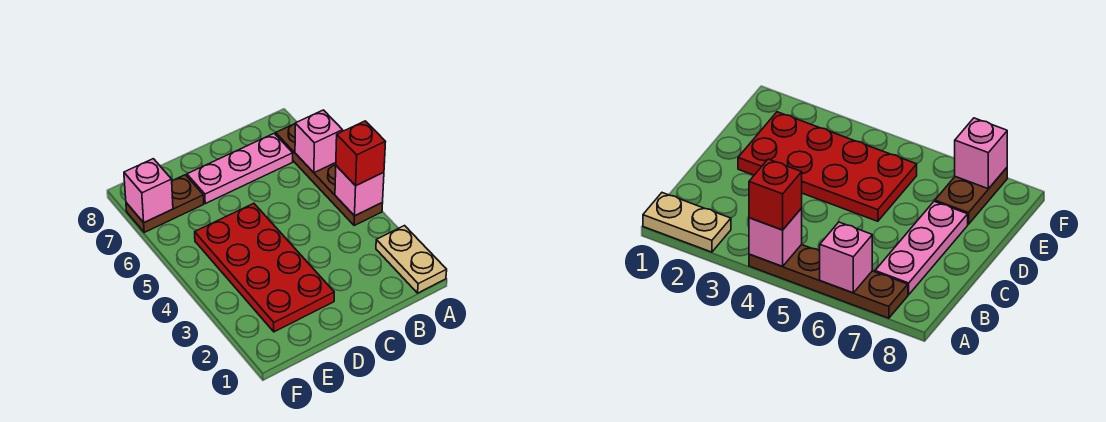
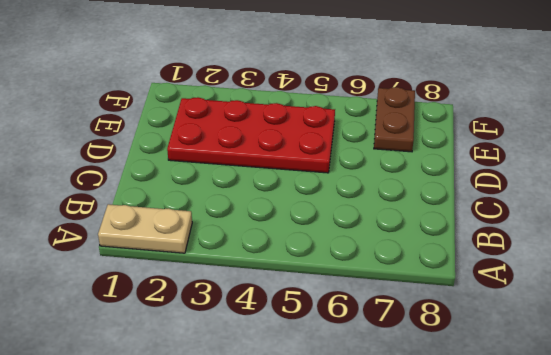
none -> brown plate A4:A7 level 1
none -> pink plate B7:D7 level 1

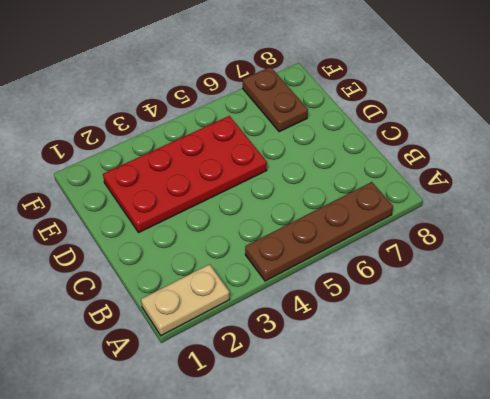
none -> pink plate B7:D7 level 1
none -> pink brick A4 level 2

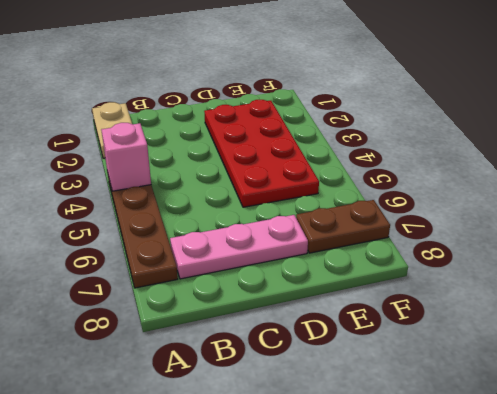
none -> pink brick A6 level 2
none -> pink brick F7 level 2

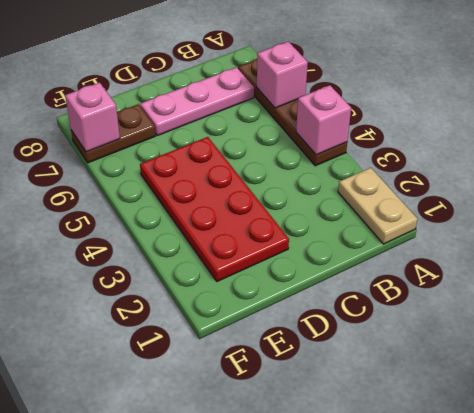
none -> red brick A4 level 3

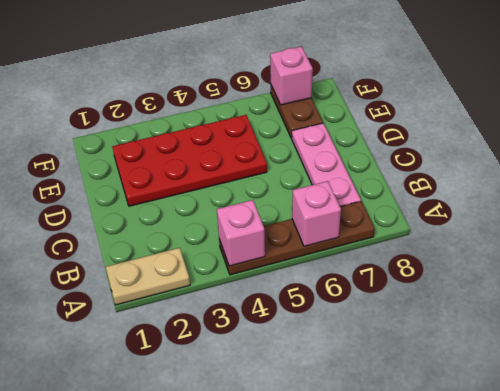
none -> red brick A4 level 3

